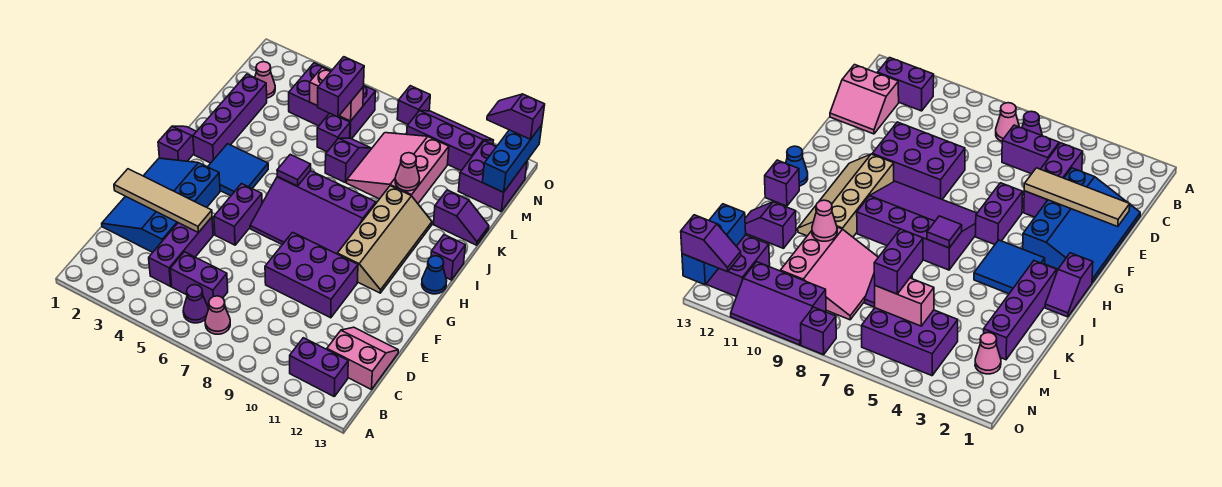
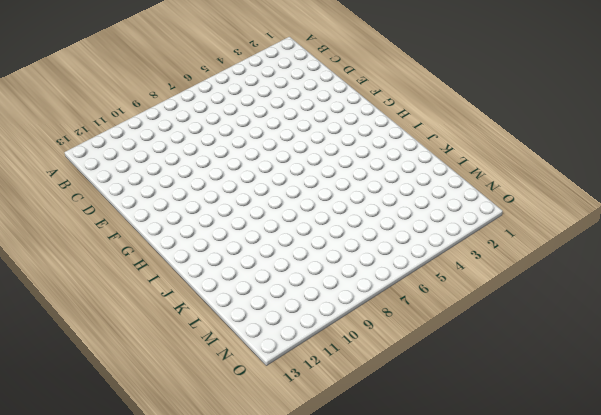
none -> purple cone B6 level 1
none -> pink cone B7 level 1
none -> purple brick B11:B12 level 1
none -> purple brick C4:E4 level 1

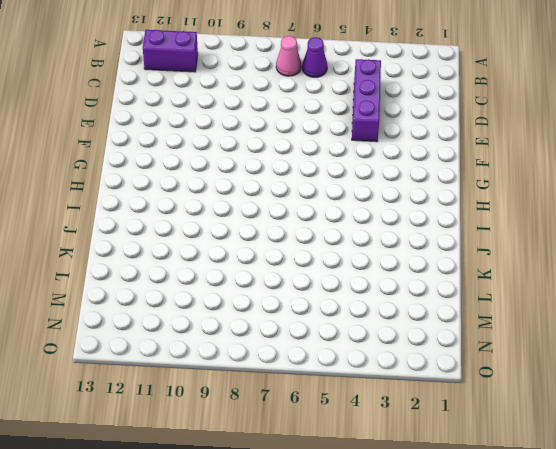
none -> purple brick C5:C6 level 1
none -> pink slope C12:D13 level 1 top C
none -> blue slope D1:G3 level 1 top 3
none -> purple brick E8:F10 level 1

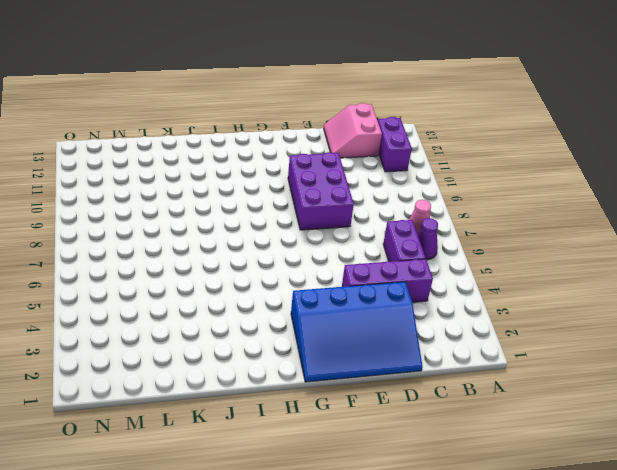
none -> purple brick F5:G5 level 1
none -> purple slope G6:I9 level 1 top I
none -> tan slope G10:J11 level 1 top 10
none -> purple slope H1:I1 level 1 top H

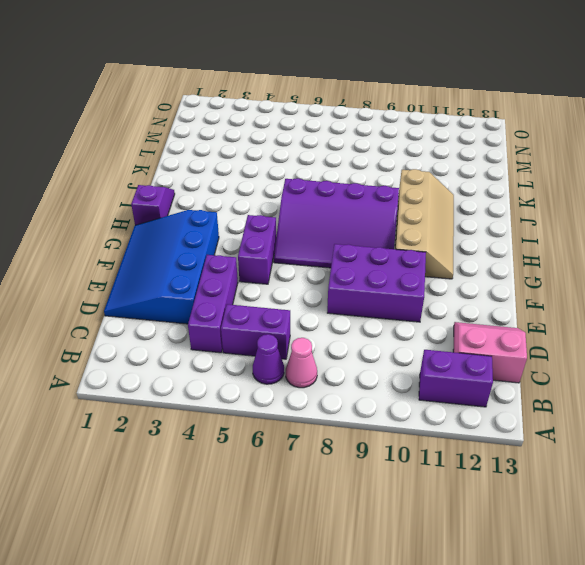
none -> blue tile H3:I4 level 1
none -> blue cone H13 level 1
none -> purple brick I2:L2 level 1
none -> purple brick I13 level 1

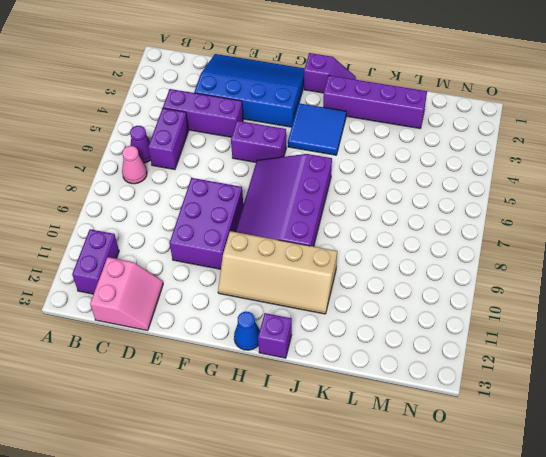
none -> purple slope K7:L7 level 1 top K
none -> pink slope K8:M10 level 1 top 10
none -> purple slope K12:K13 level 1 top 12
none -> purple brick L6 level 1

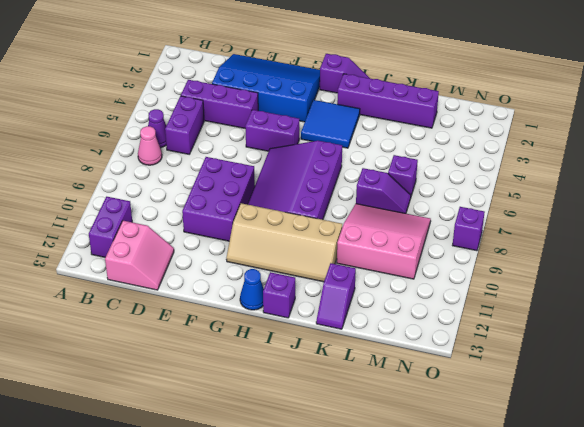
none -> pink cone M2 level 1
none -> purple brick M4:N6 level 1
none -> purple brick M12:N13 level 1
none -> purple slope N9:O11 level 1 top N

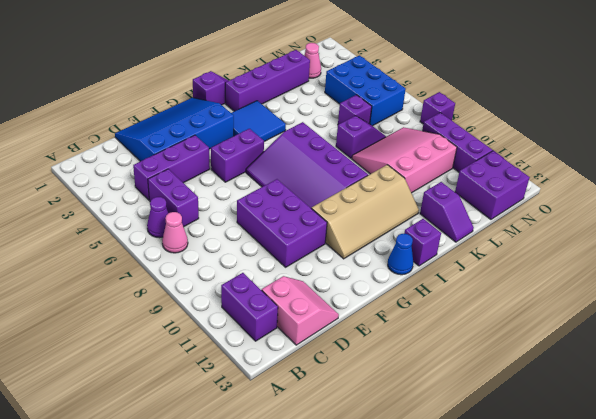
blue brick M4:N6 level 1 -> purple brick M4:N6 level 1
none -> tan tile E1:E4 level 2
none -> purple tile I6 level 2
none -> pink cone K10 level 2
none -> pink brick M5:M6 level 2

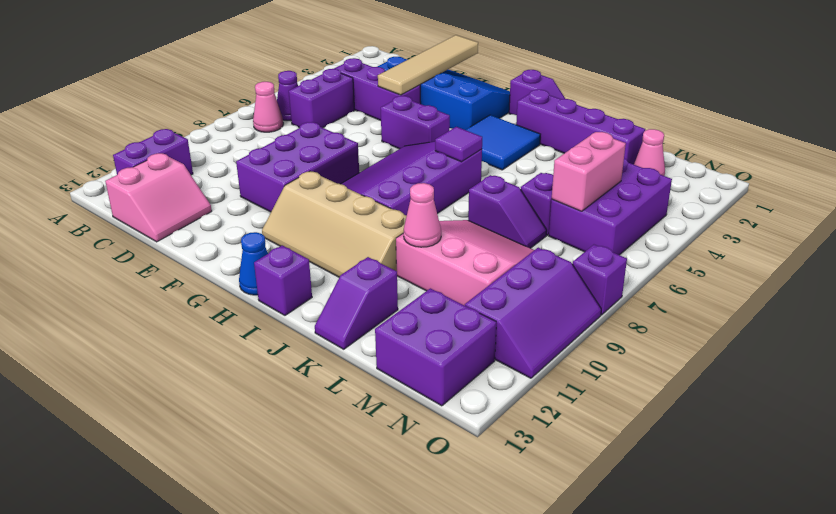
none -> blue brick M13:O13 level 2
none -> purple brick L6:M6 level 3
none -> purple slope O12:O13 level 3 top 13

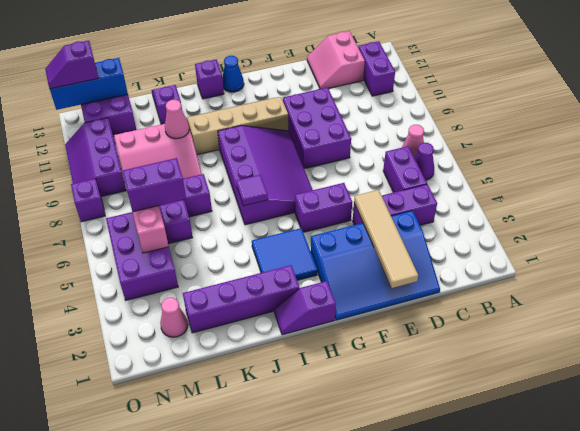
purple slope N13:O13 level 3 top N -> purple slope O12:O13 level 3 top 13

